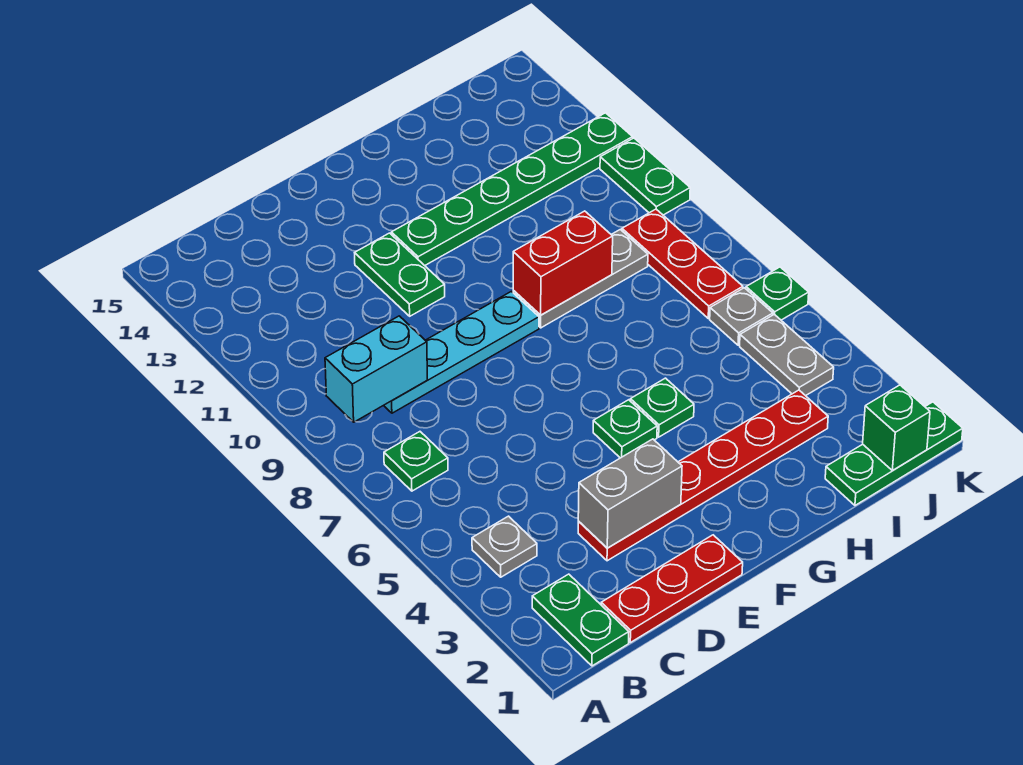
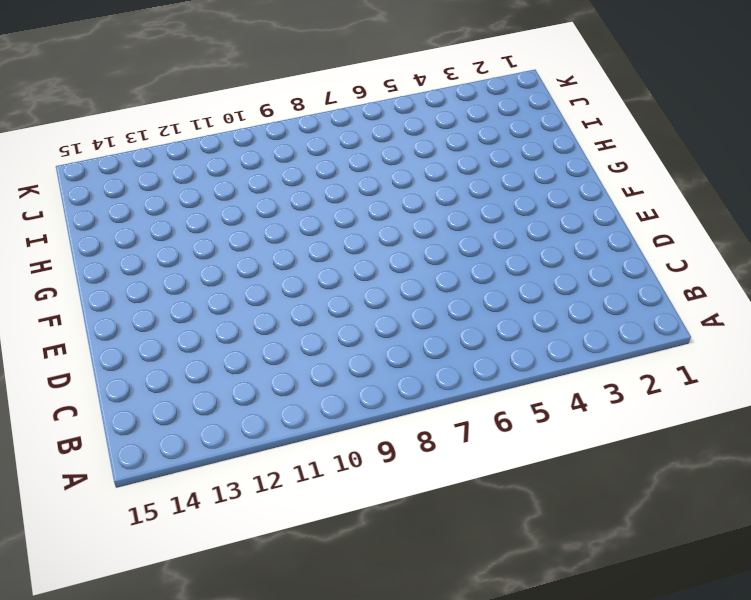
none -> green plate B1:B2 level 1
none -> grey plate B4 level 1
none -> green plate B7 level 1

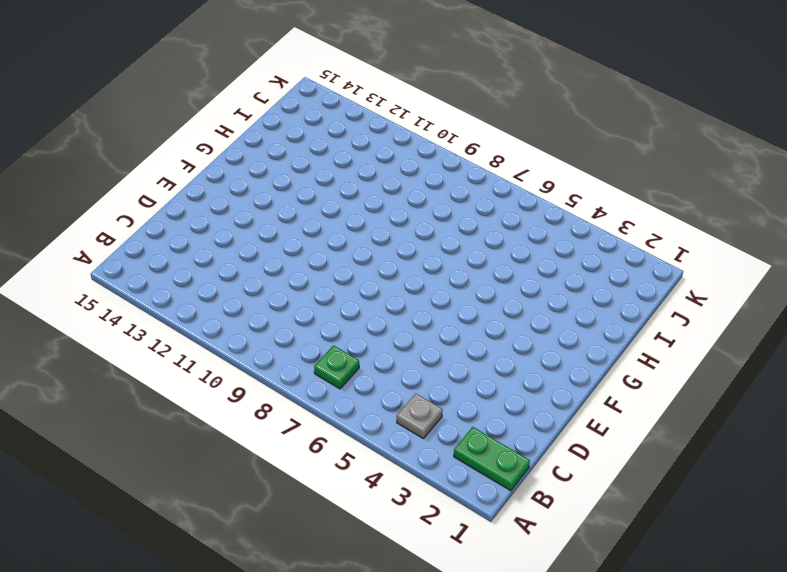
none -> red plate C1:E1 level 1
none -> cyan plate C9:F9 level 1
none -> red plate D3:I3 level 1

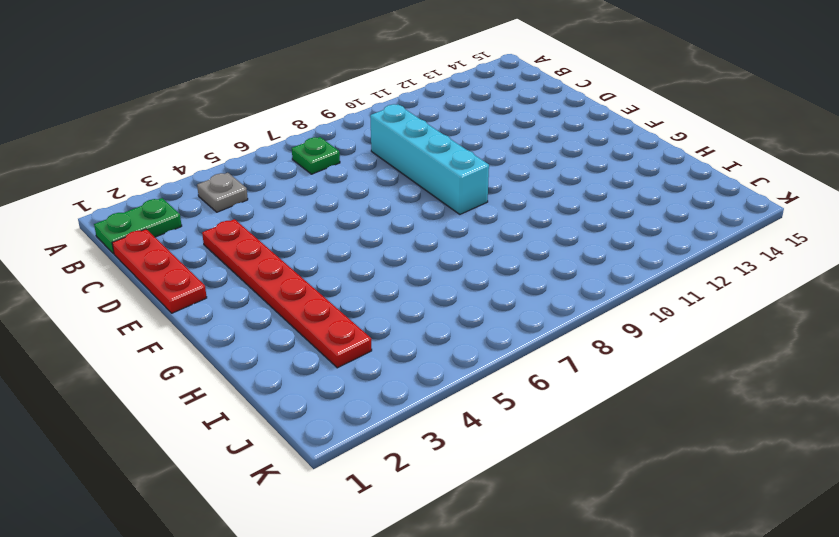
cyan brick C9:F9 level 1 -> cyan plate C9:F9 level 1
none -> green plate E11:E12 level 1
none -> green plate F5 level 1
none -> green plate F12:K12 level 1

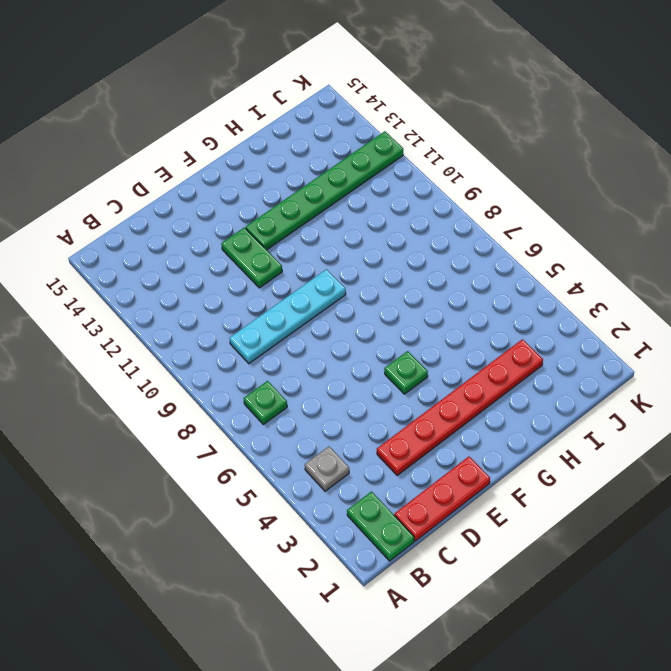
none -> green plate G5 level 1
none -> grey plate G9:I9 level 1
none -> green plate I1:K1 level 1

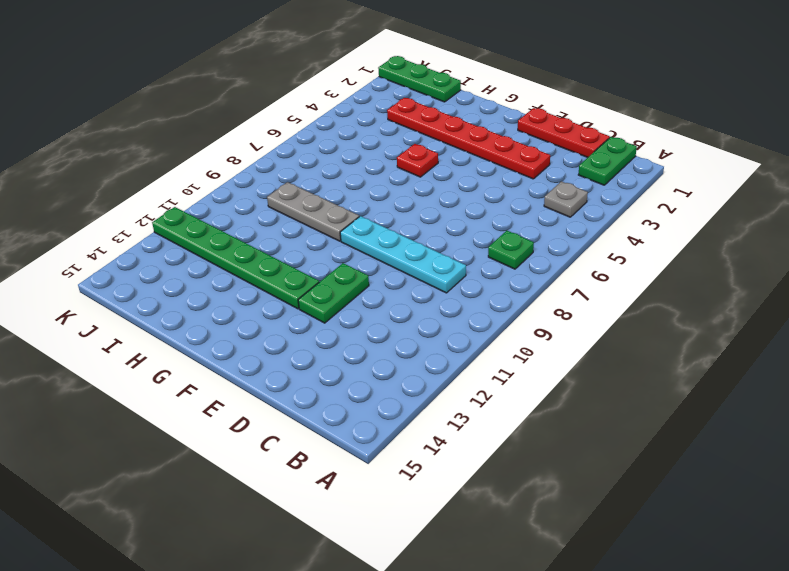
red plate G5 level 1 -> green plate G5 level 1
none -> green plate F5 level 1
none -> grey plate J4:J5 level 1
none -> grey plate J6 level 1

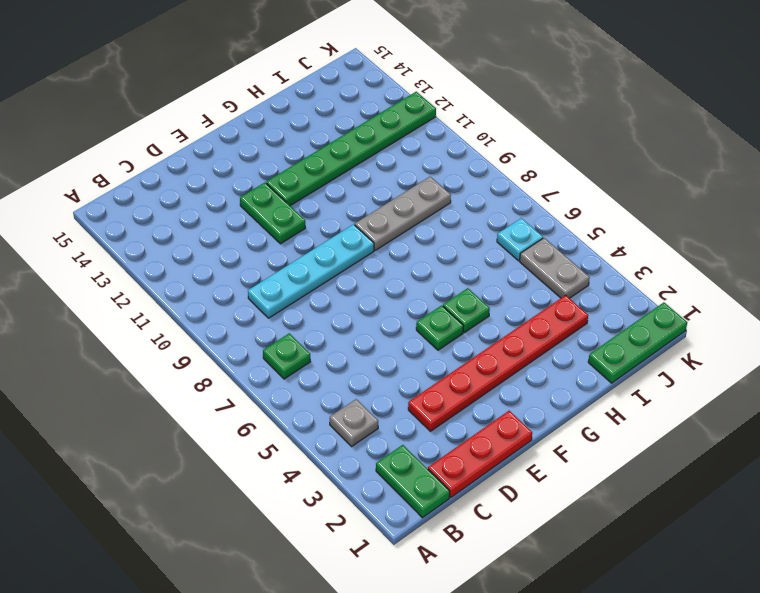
cyan plate J6 level 1 -> grey plate J6 level 1
none -> red plate J7:J9 level 1
none -> green plate K6 level 1
none -> green plate K10:K11 level 1

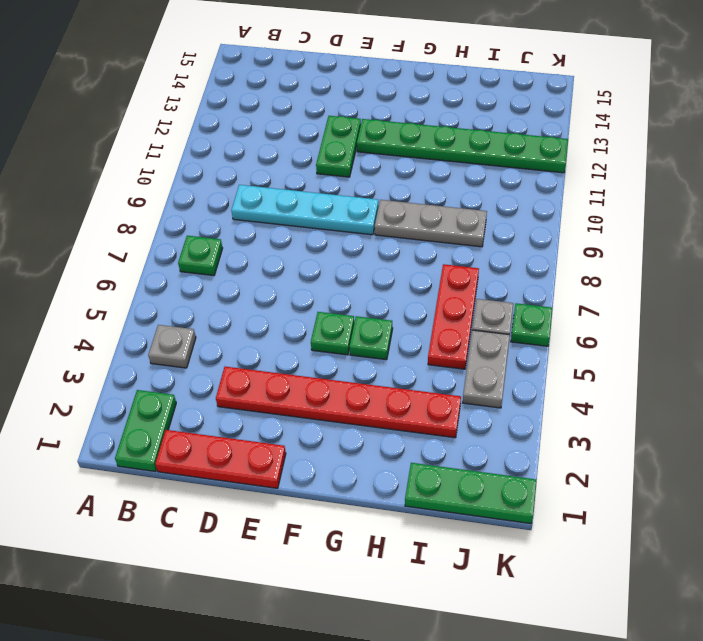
red plate I5:I7 level 1 -> red plate J7:J9 level 1
none -> green plate K10:K11 level 1
none -> cyan brick B9:C9 level 2
none -> grey brick D3:E3 level 2

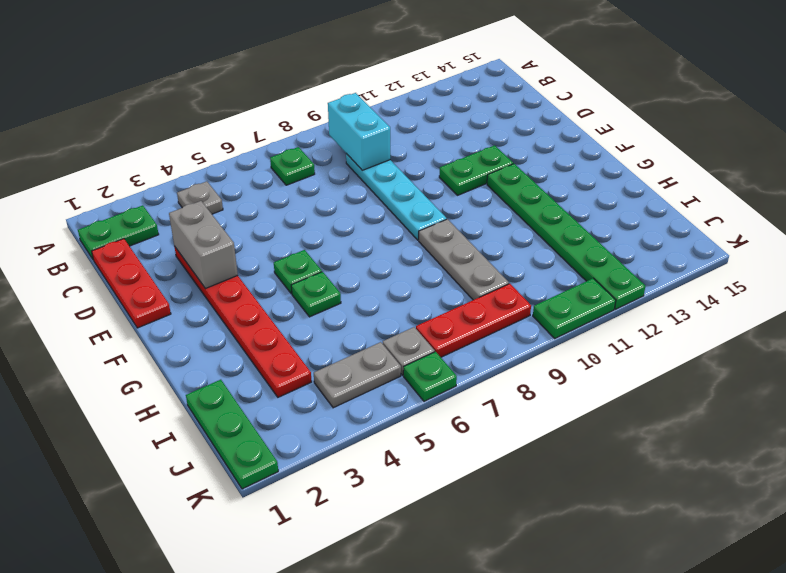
none -> red brick G9:H9 level 2
none -> green brick J1 level 2

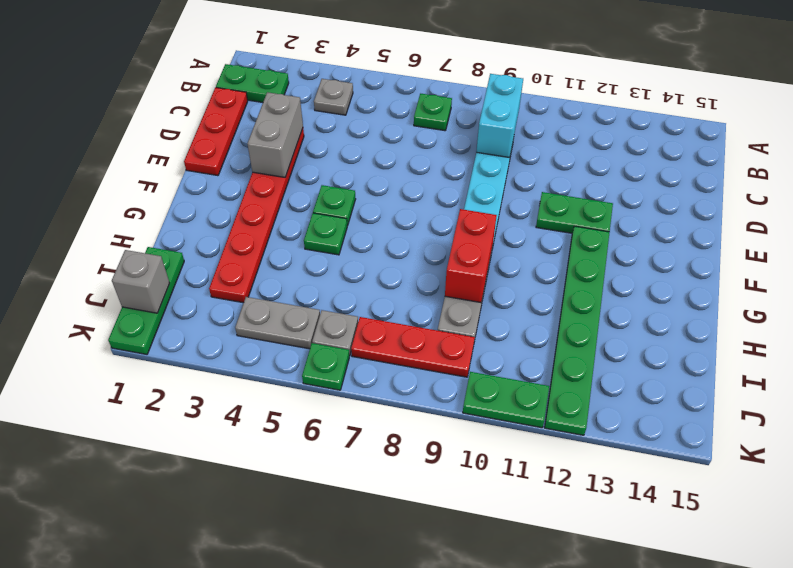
grey brick J1 level 2 -> green brick J1 level 2

